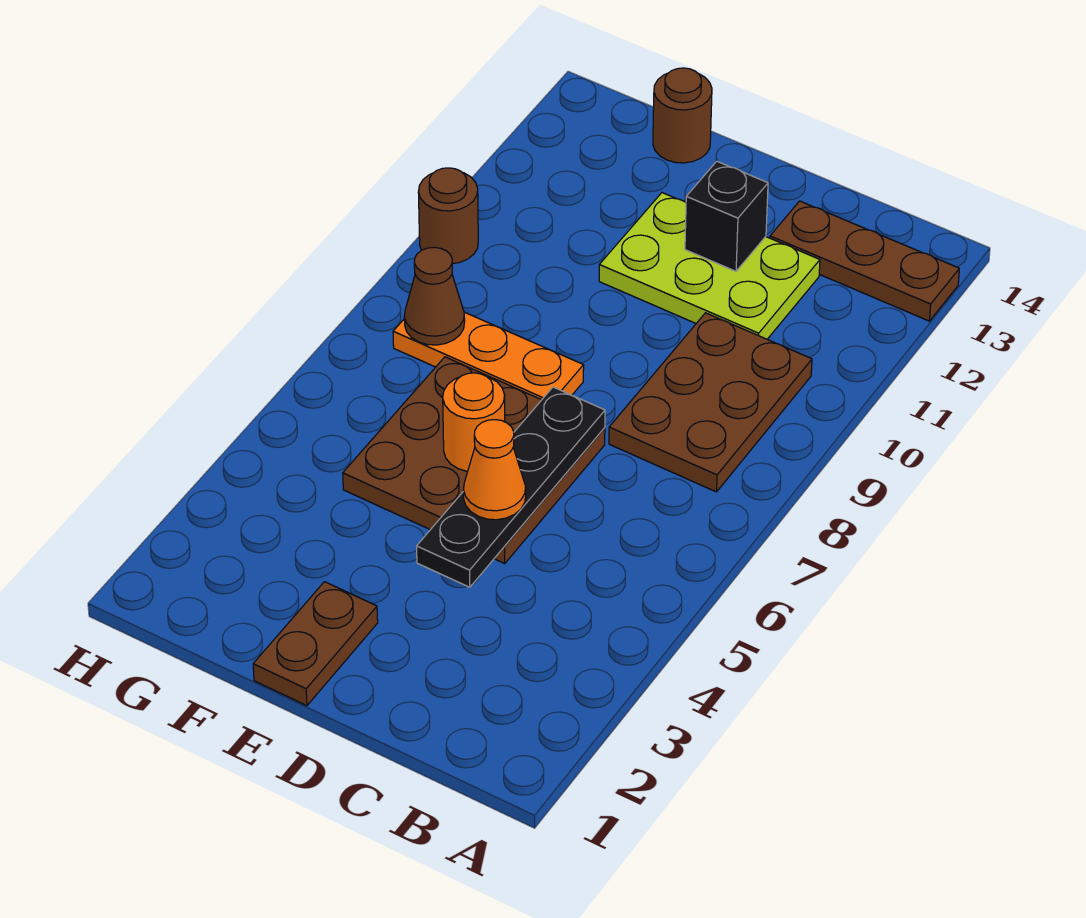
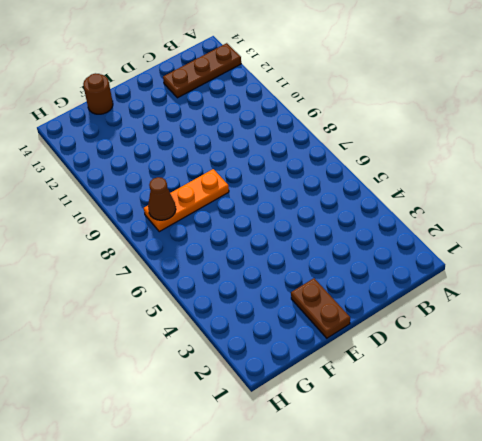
none -> brown plate B8:C10 level 1
none -> lime plate C11:E12 level 1
none -> brown plate D5:F7 level 1

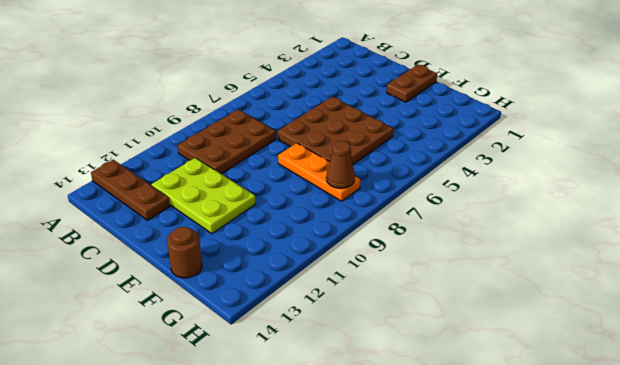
none -> brown round brick H10 level 1
none -> black plate D4:D7 level 2
none -> black brick D12 level 2

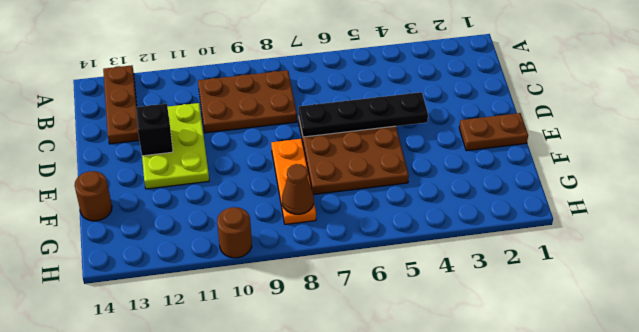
none -> orange round brick E6 level 2
none -> orange cone D5 level 3

